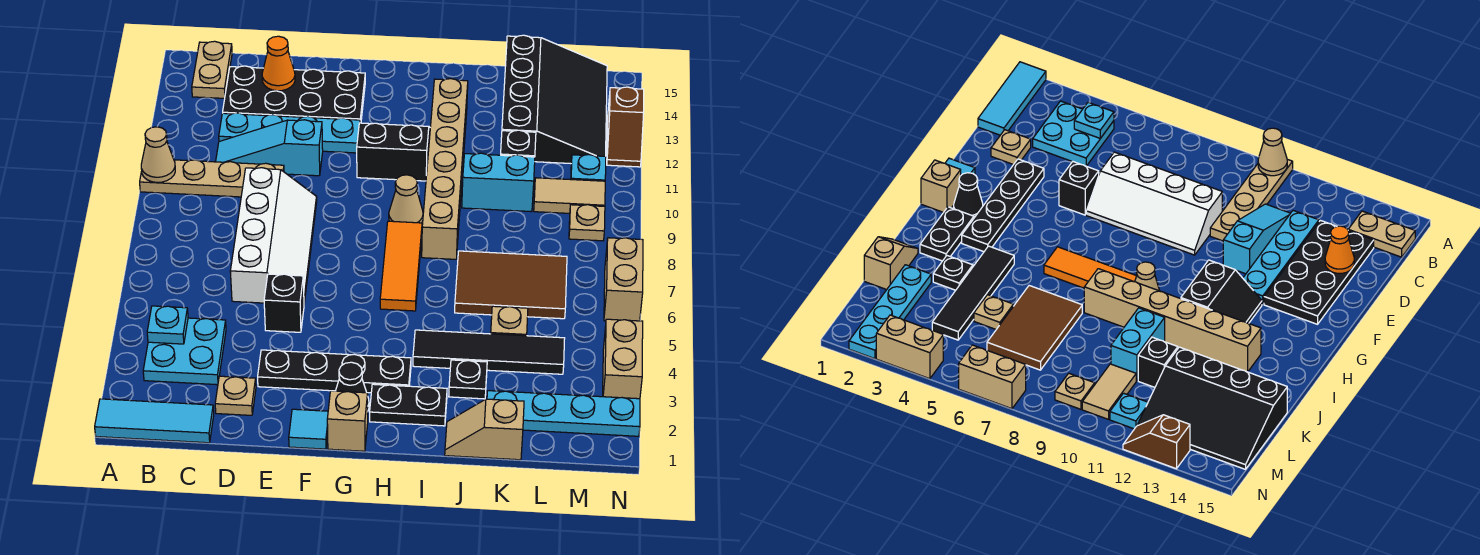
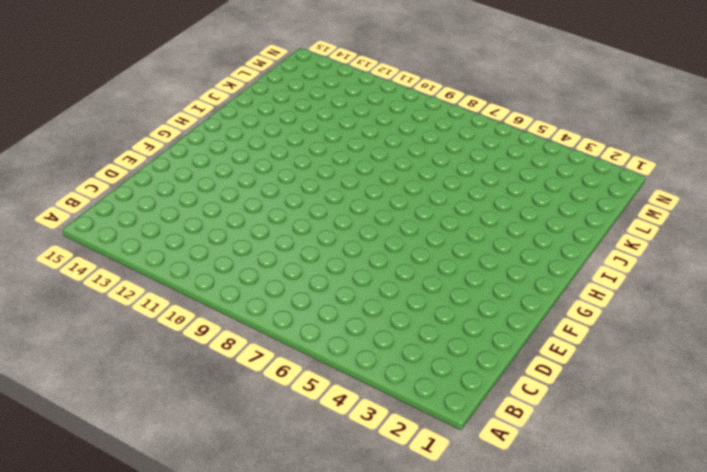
none -> cyan tile A1:C1 level 1
none -> tan plate A10:D10 level 1
none -> cyan plate B3:C4 level 1
none -> tan plate B14:B15 level 1

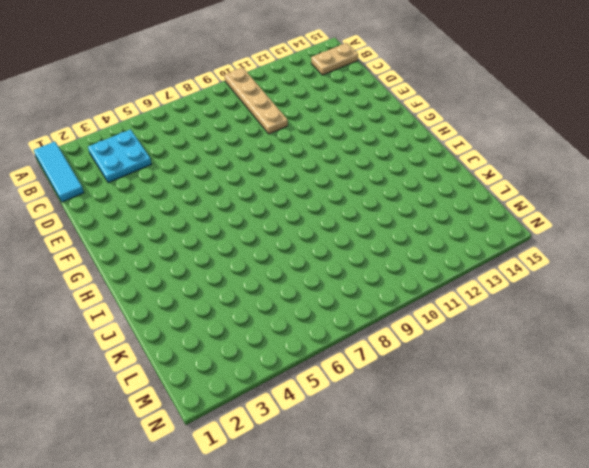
none -> cyan slope C11:E11 level 1 top E
none -> cyan plate C12:F12 level 1
none -> black plate C13:F14 level 1
none -> tan plate D2 level 1

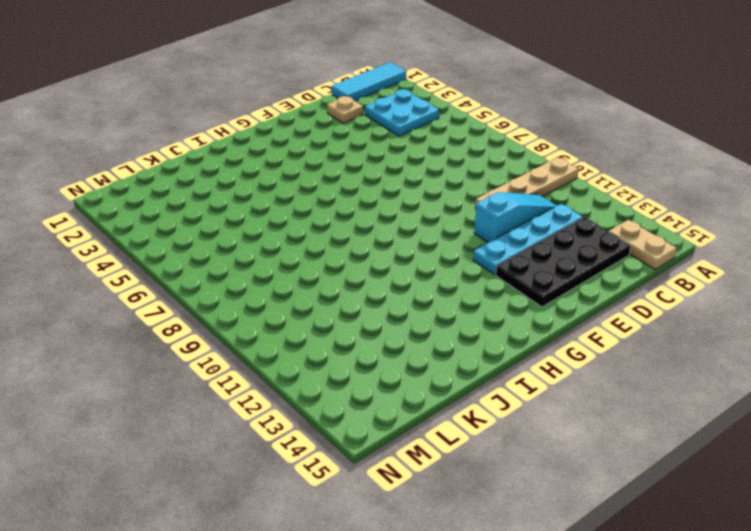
none -> white slope D6:E9 level 1 top D
none -> black plate E3:H3 level 1
none -> black brick E5 level 1
none -> cyan tile F1 level 1

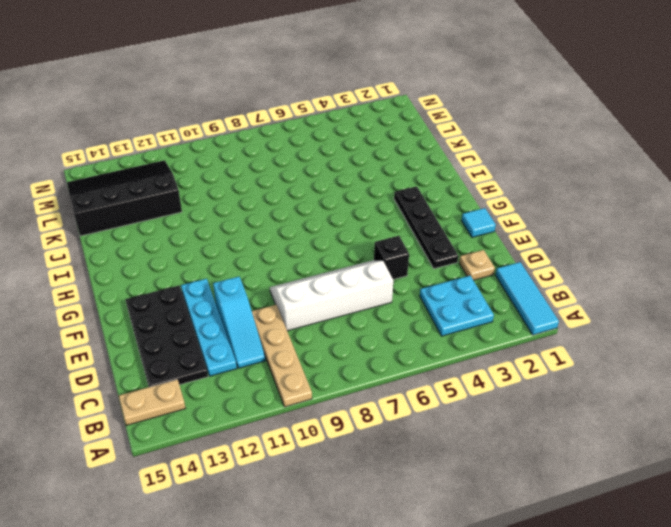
none -> tan brick G1 level 1
none -> black cone G2 level 1
none -> black slope G11:H12 level 1 top 11
none -> black plate H2:I2 level 1

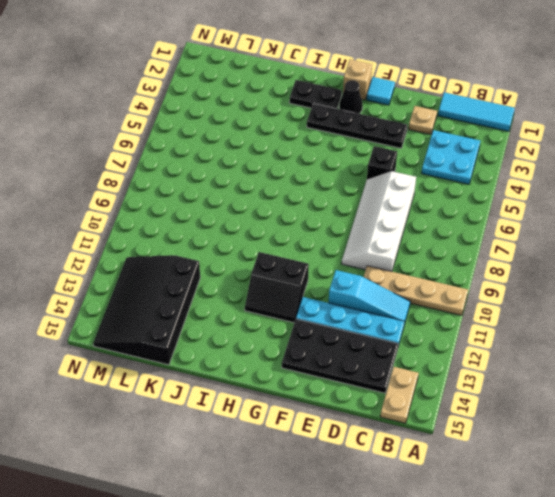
none -> orange tile H6:H8 level 1
none -> tan cone H9 level 1
none -> black tile I4:L4 level 1
none -> tan brick I8:I13 level 1

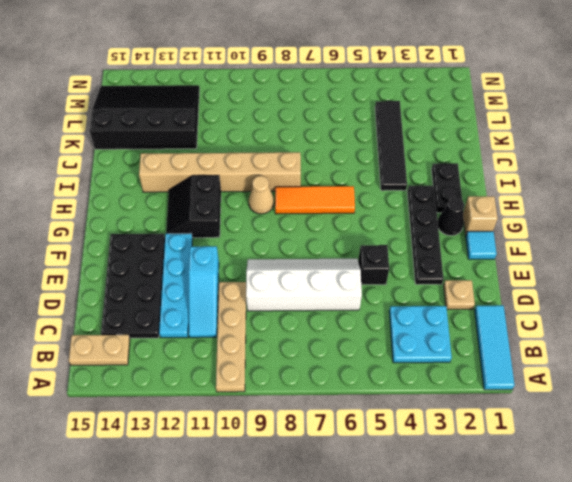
none -> tan slope J1:K1 level 1 top K
none -> black plate J3 level 1
none -> brown tile J6:L7 level 1
none -> cyan brick J10:K10 level 1

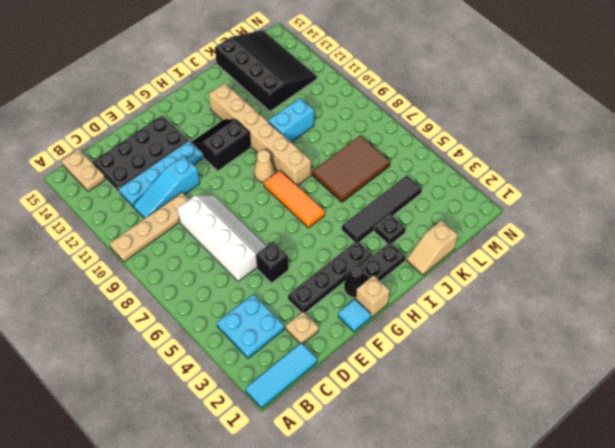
none -> cyan plate K2:N2 level 1
none -> tan plate K5 level 1
none -> black brick K11 level 1
none -> tan tile L10:M10 level 1

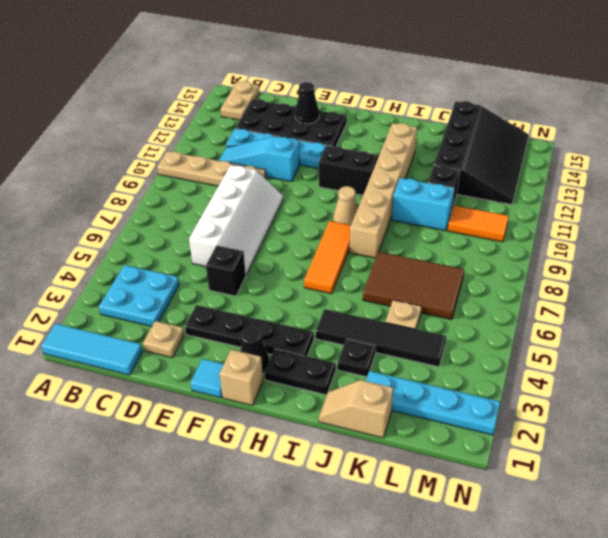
black cone E14 level 2 -> none
orange tile L10:M10 level 1 -> tan tile L10:M10 level 1
none -> tan plate M9 level 1
none -> cyan plate M11 level 1
none -> tan brick N3:N4 level 1
none -> tan brick N6:N7 level 1

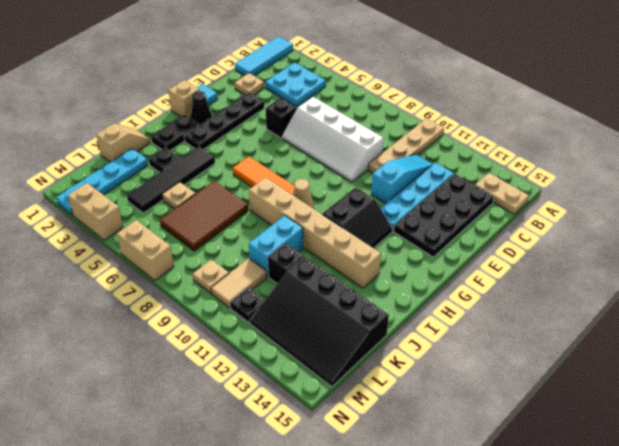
black plate M11 level 1 -> cyan plate M11 level 1
none -> brown slope N12:N13 level 1 top 13
none -> tan cone A10 level 2
none -> cyan plate B4 level 2
none -> orange cone D14 level 2

